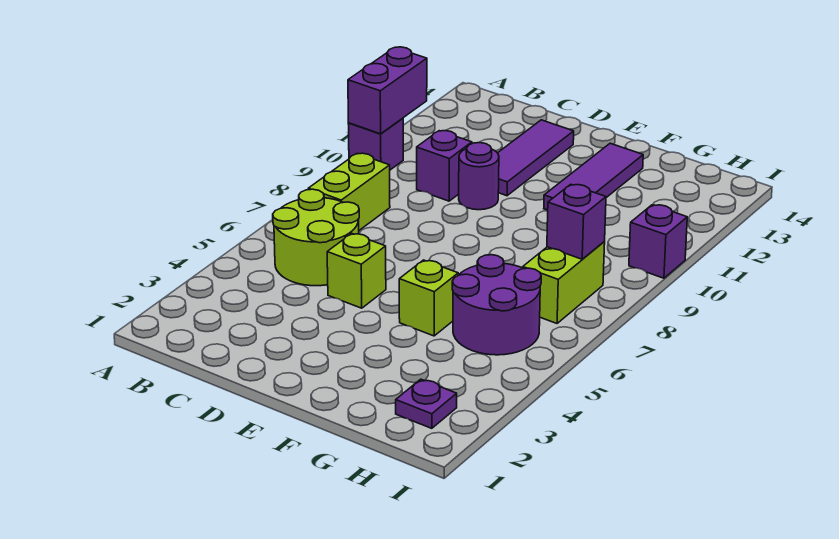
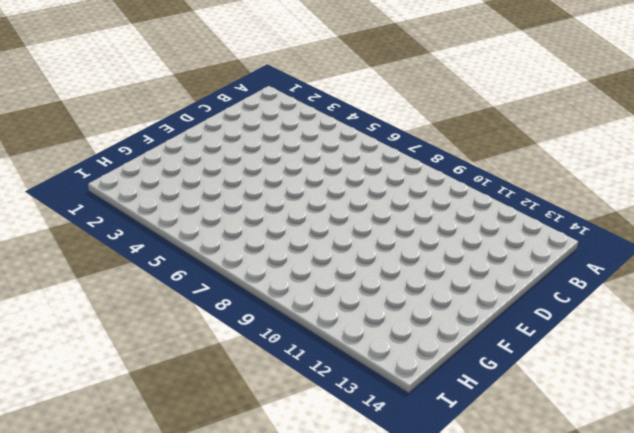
none -> purple brick A10 level 1
none -> lime round brick B5:C6 level 1
none -> lime brick B7:B8 level 1

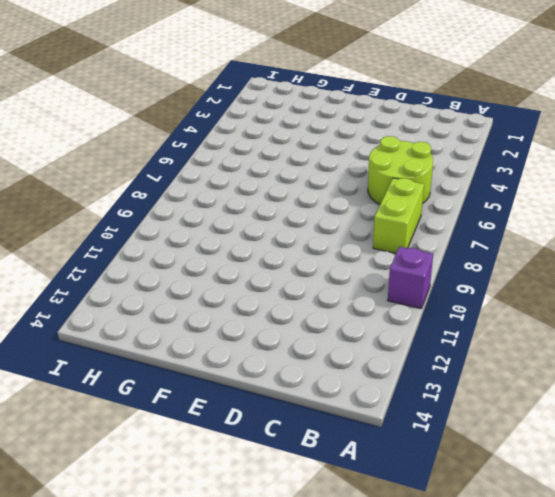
none -> purple brick C10 level 1
none -> lime brick D5 level 1
none -> purple round brick D10 level 1

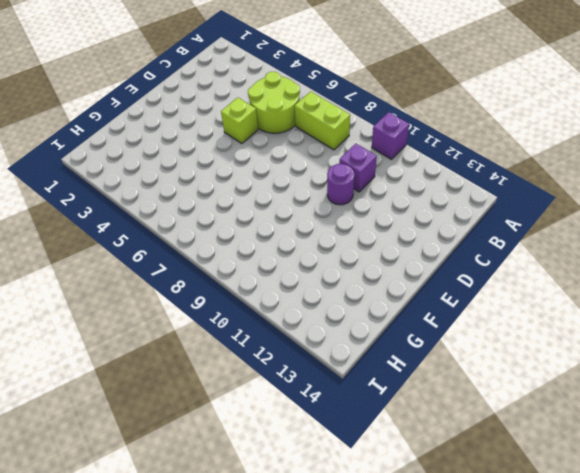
none -> purple tile D11:D13 level 1
none -> lime brick F5 level 1
none -> purple tile F11:F13 level 1

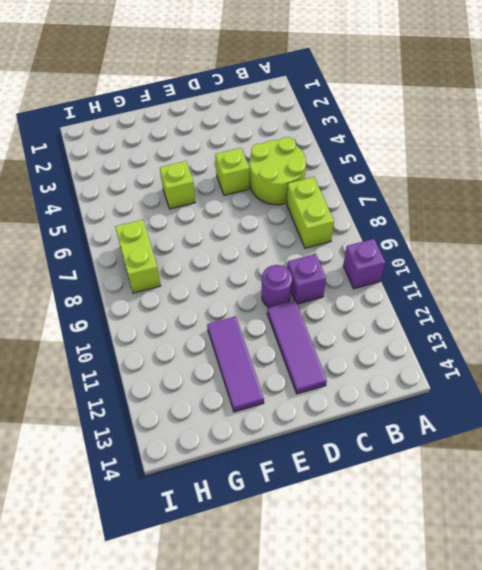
none -> purple round brick G5:H6 level 1
none -> purple plate H2 level 1
none -> purple brick I10 level 1

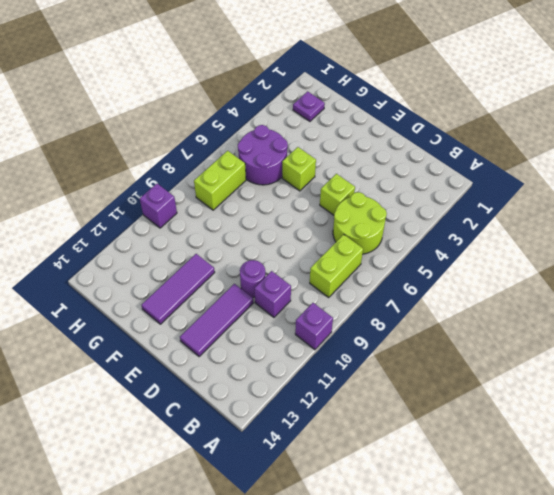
none -> purple brick A10:A11 level 2
none -> purple brick H8 level 2

